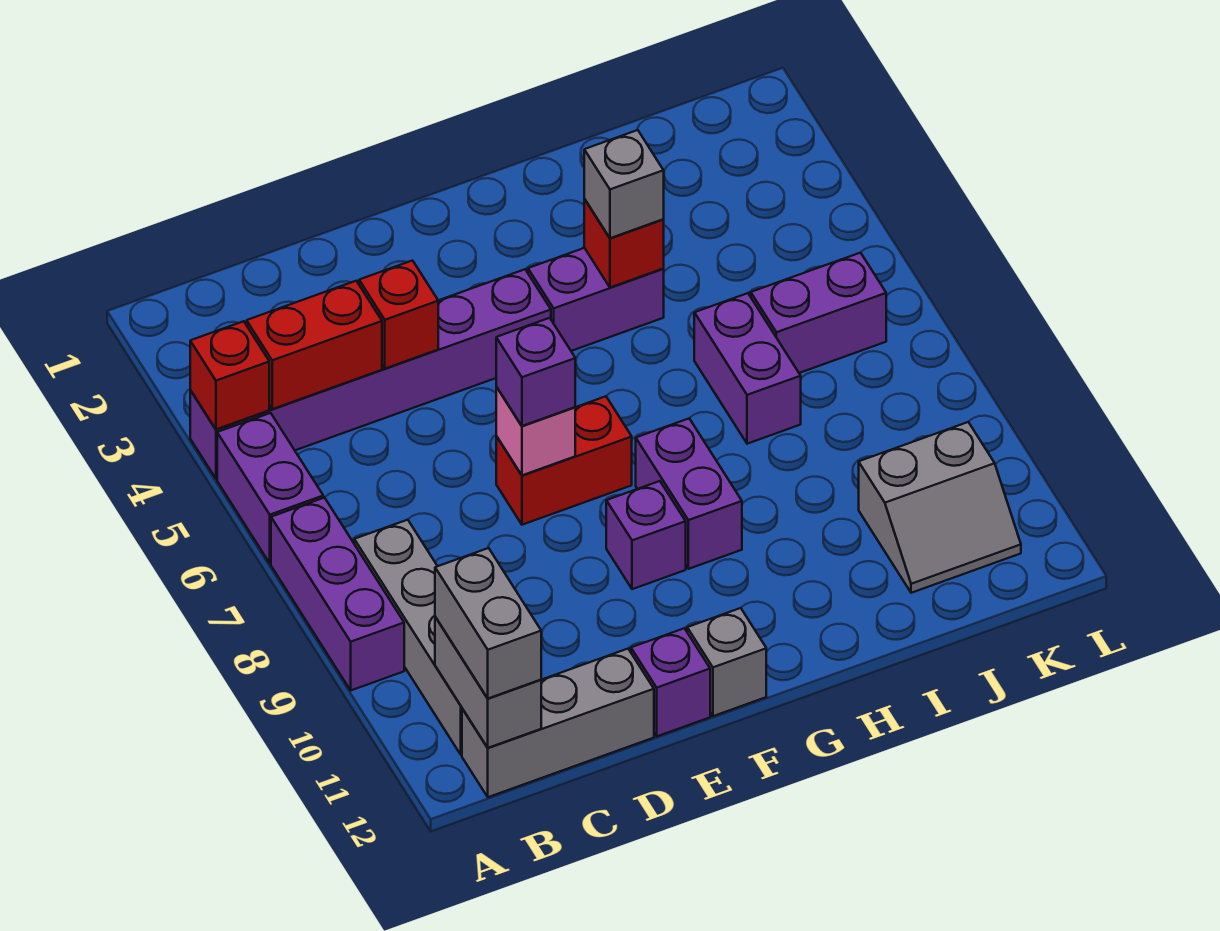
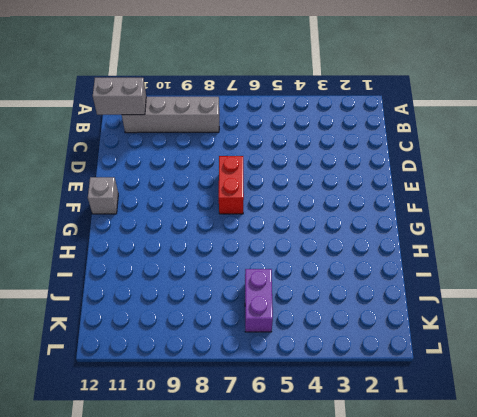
none -> purple brick A4:F4 level 1
none -> purple brick A5:A6 level 1
none -> purple brick A7:A9 level 1

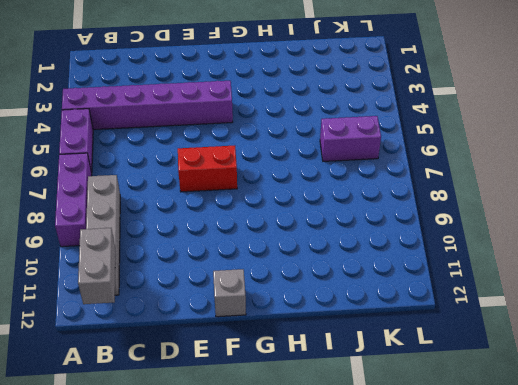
none -> grey brick B12:D12 level 1
none -> purple brick E12 level 1
none -> purple brick F9 level 1

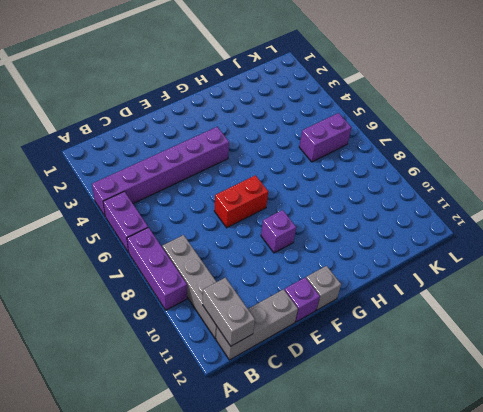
none -> purple brick G4:H4 level 1
none -> purple brick G8:G9 level 1
none -> purple brick I6:I7 level 1

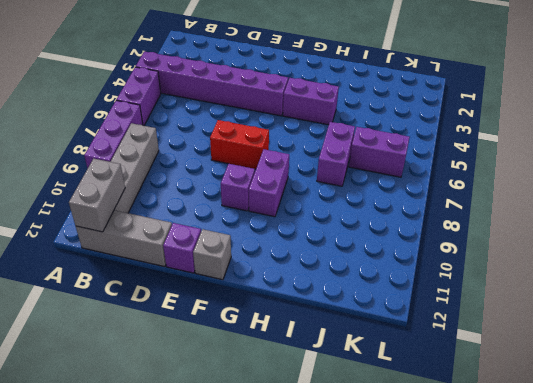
none -> grey slope J10:K11 level 1 top 10
none -> red brick A4 level 2
none -> red brick B4:C4 level 2

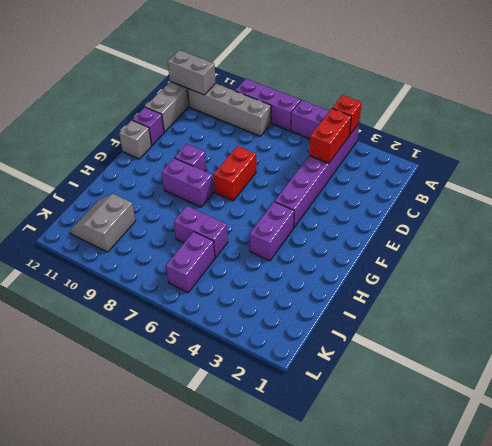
none -> red brick D4 level 2
none -> pink brick E7 level 2
none -> red brick H4 level 2

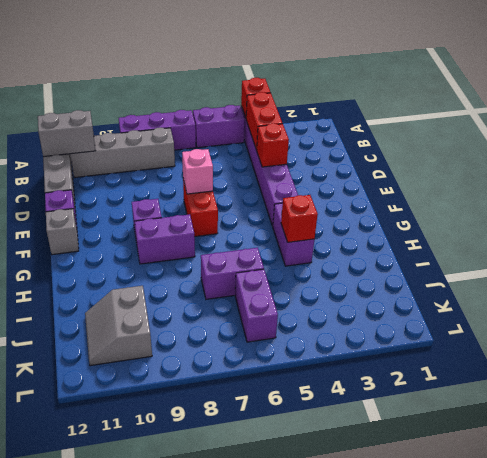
none -> grey brick B11:B12 level 3
none -> purple brick E7 level 3
none -> grey brick H4 level 3

